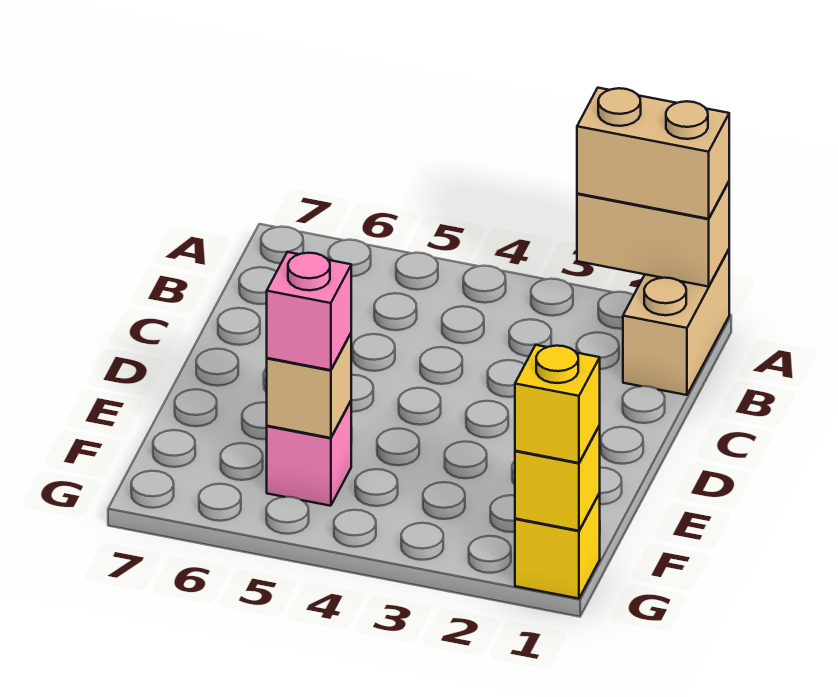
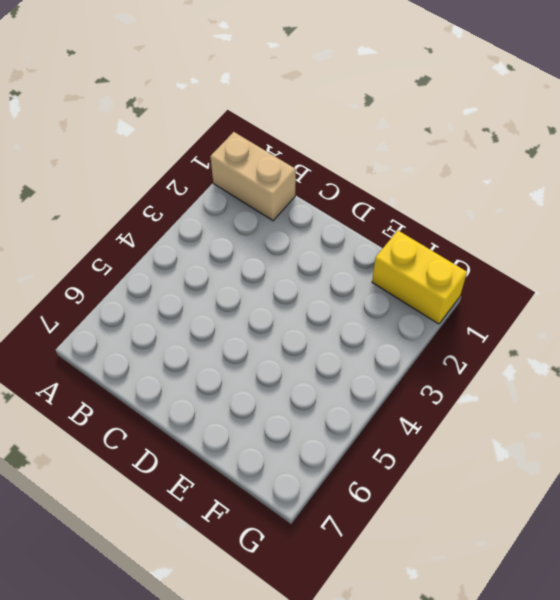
yellow brick F1:G1 level 1 -> yellow brick G1 level 1
none -> pink brick F5 level 1
none -> tan brick A1:A2 level 2

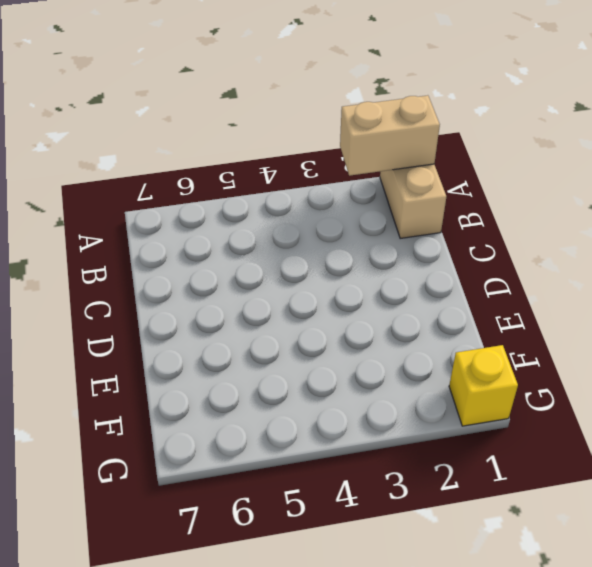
none -> pink brick F5 level 1
none -> tan brick F5 level 2

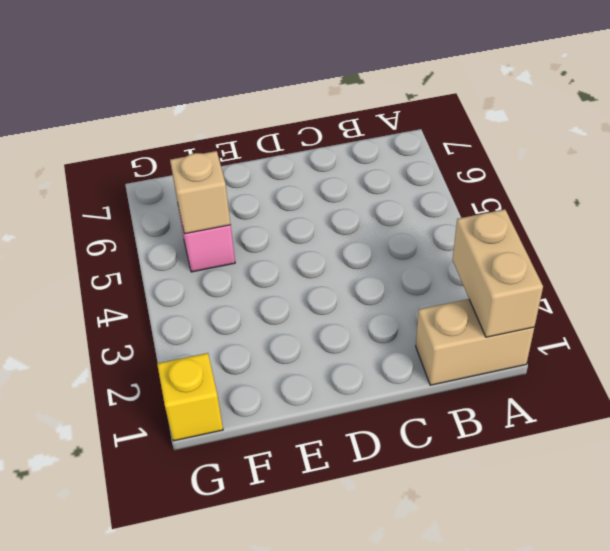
none -> yellow brick G1 level 2
none -> tan brick A1:A2 level 3

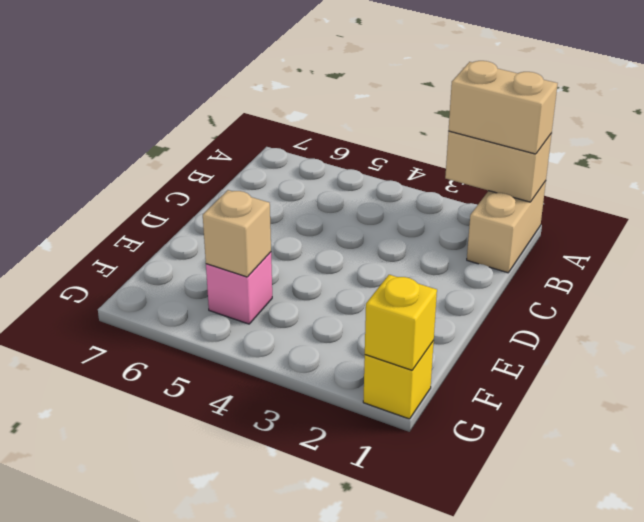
none -> pink brick F5 level 3
none -> yellow brick G1 level 3

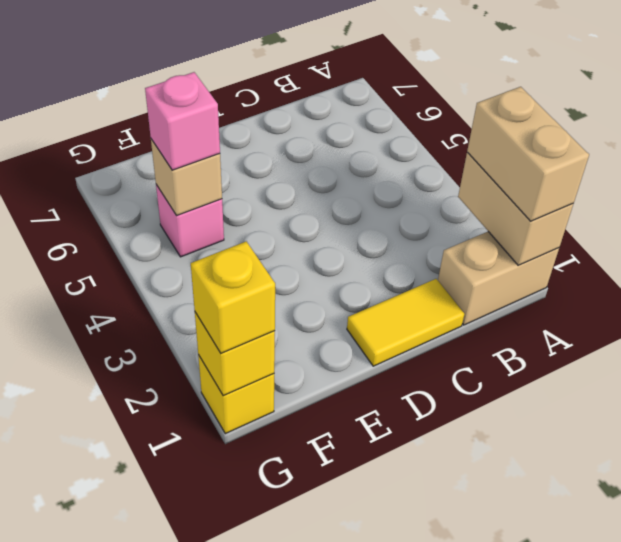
yellow tile C1:D1 level 1 -> none

